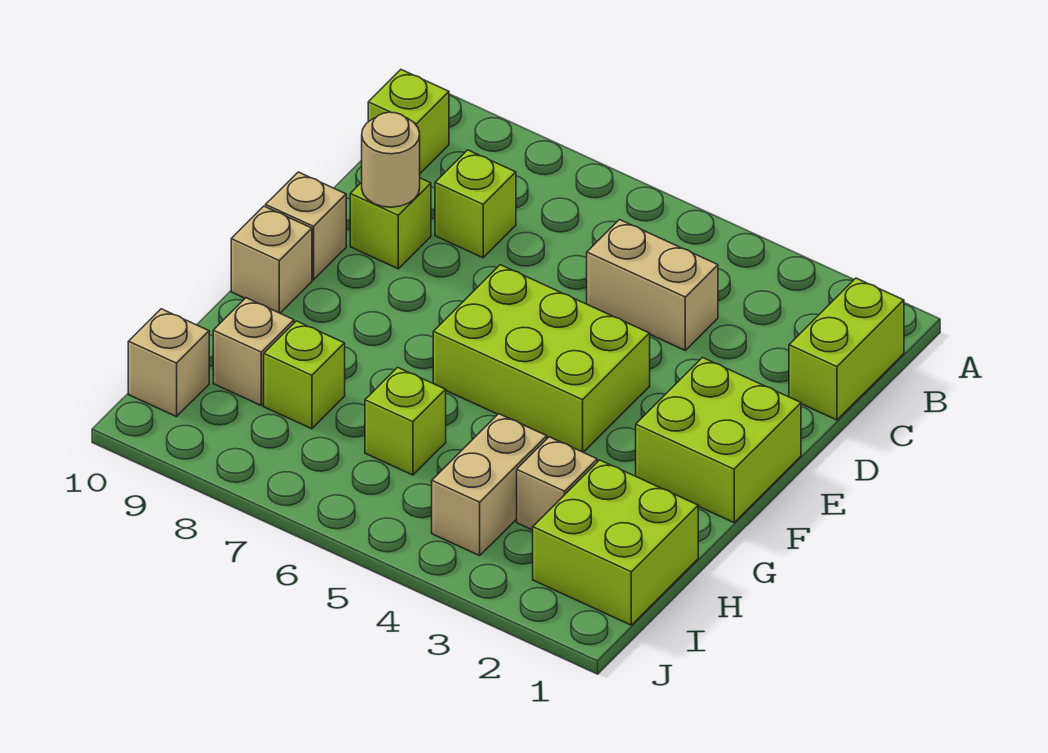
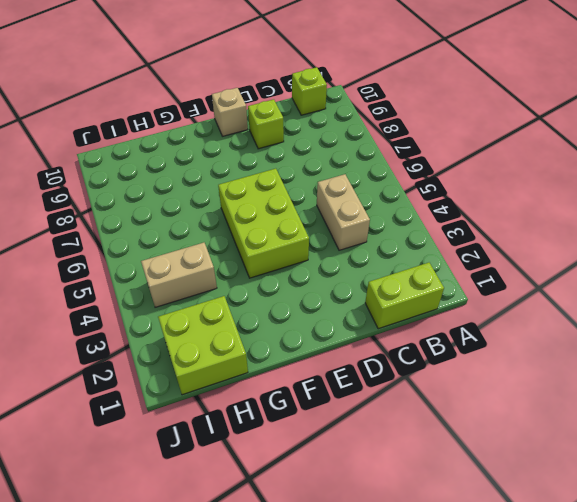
none -> lime brick C8 level 1
none -> lime brick E1:F2 level 1
none -> tan brick F10 level 1

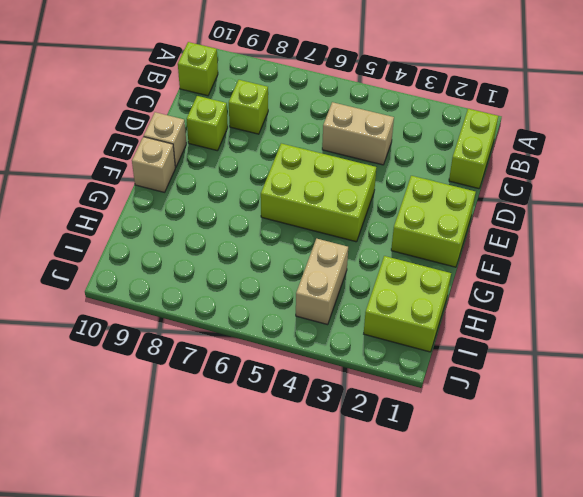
none -> tan brick H3 level 1
none -> lime brick H6 level 1
none -> lime brick H8 level 1

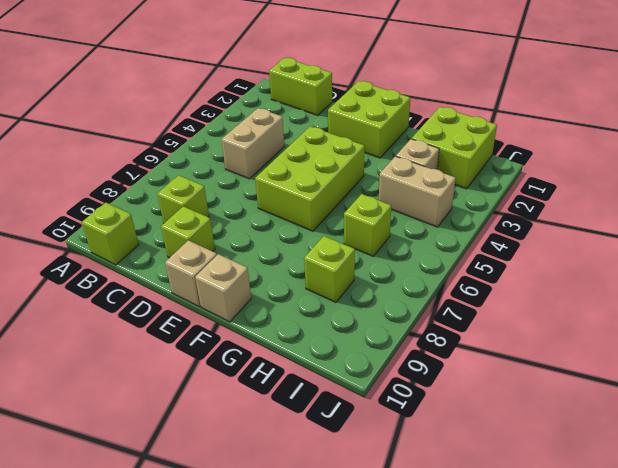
none -> tan brick H9 level 1
none -> tan brick I10 level 1
none -> tan round brick D9 level 2

